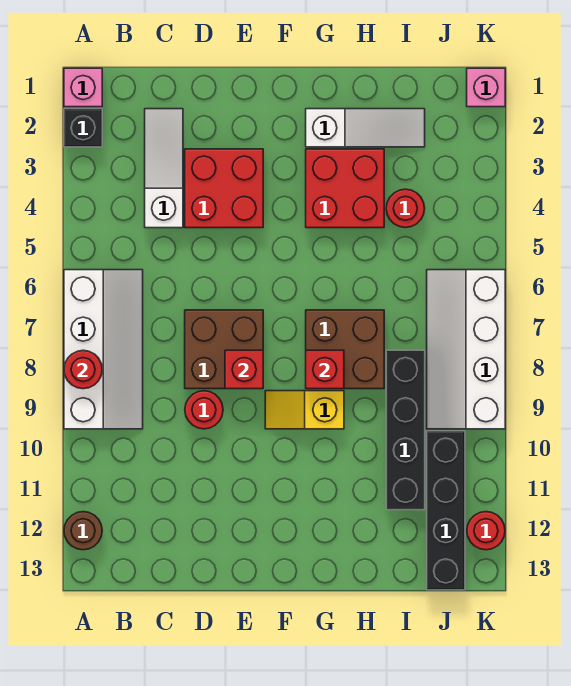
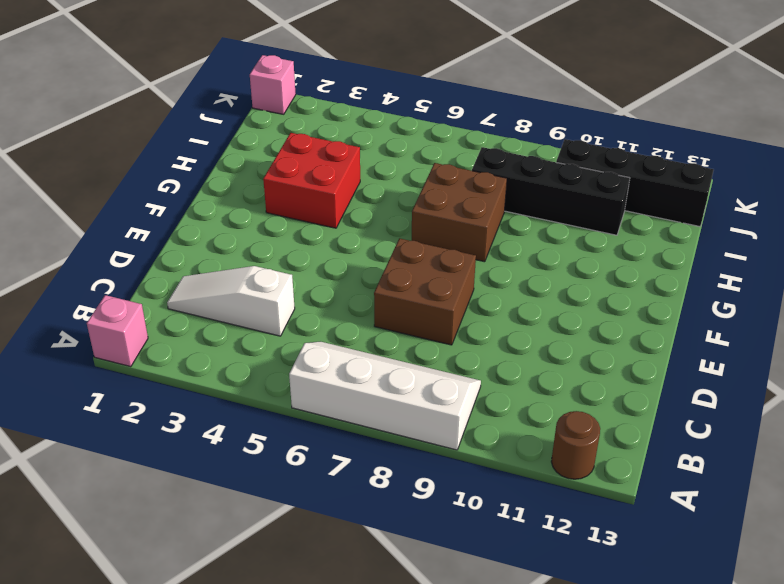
none -> black brick A2 level 1
none -> red brick D3:E4 level 1
none -> red round brick D9 level 1

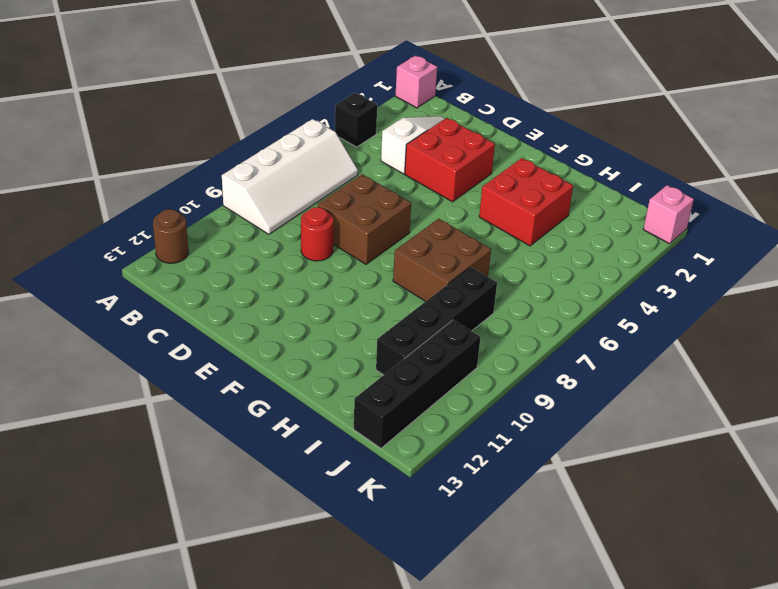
black brick A4 level 1 -> black brick A2 level 1
none -> yellow slope F9:G9 level 1 top G
none -> white slope G2:I2 level 1 top G
none -> red round brick I4 level 1

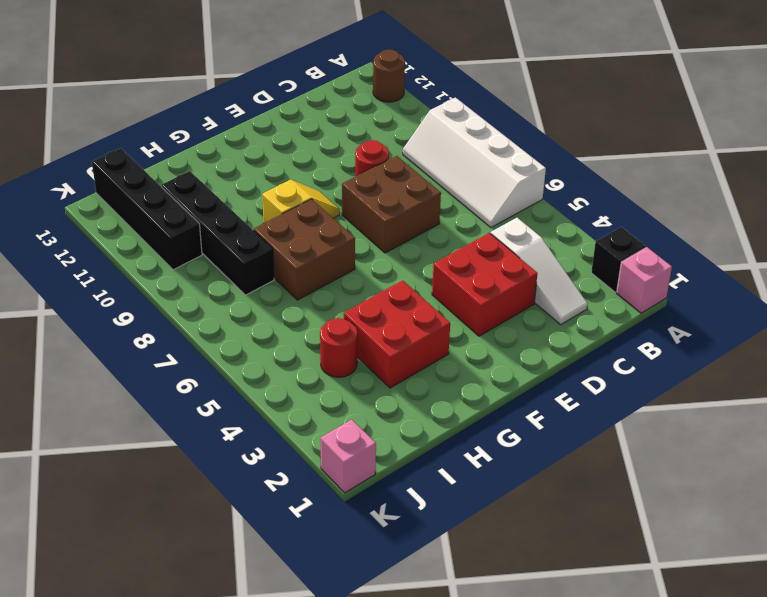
none -> white slope G2:I2 level 1 top G
none -> white slope J6:K9 level 1 top K
none -> red round brick K12 level 1

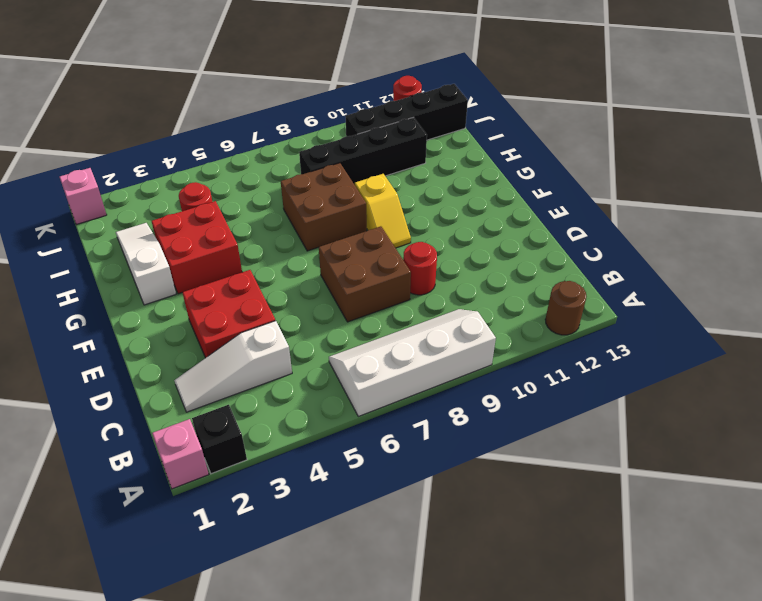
none -> white slope J6:K9 level 1 top K
none -> red round brick A8 level 2
none -> red brick E8 level 2

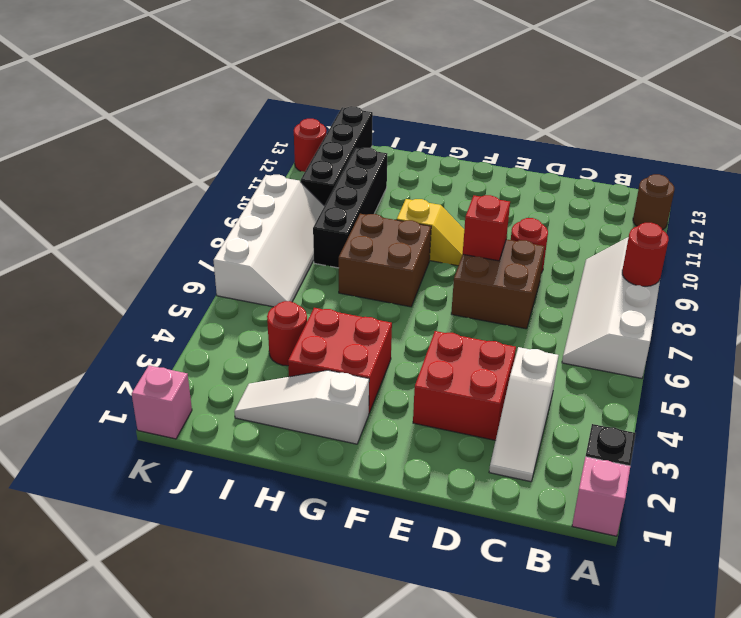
none -> red brick G8 level 2

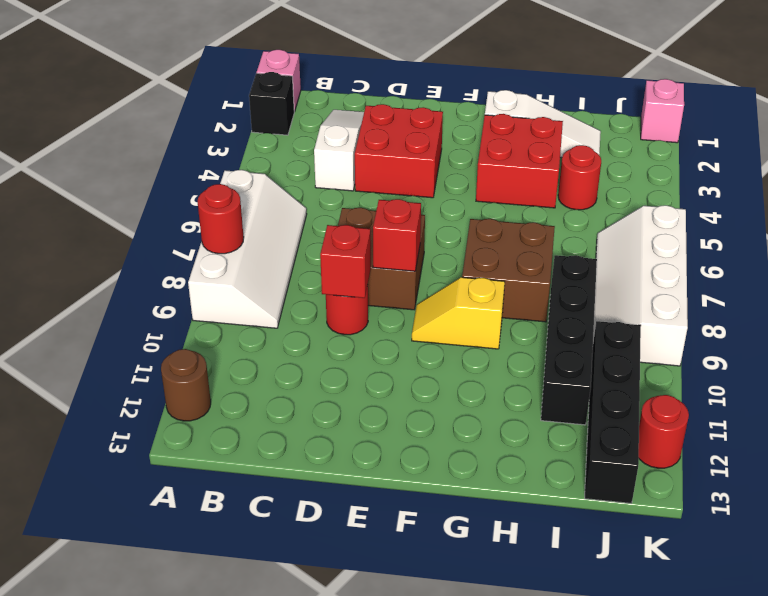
red brick D9 level 2 -> red brick G8 level 2

